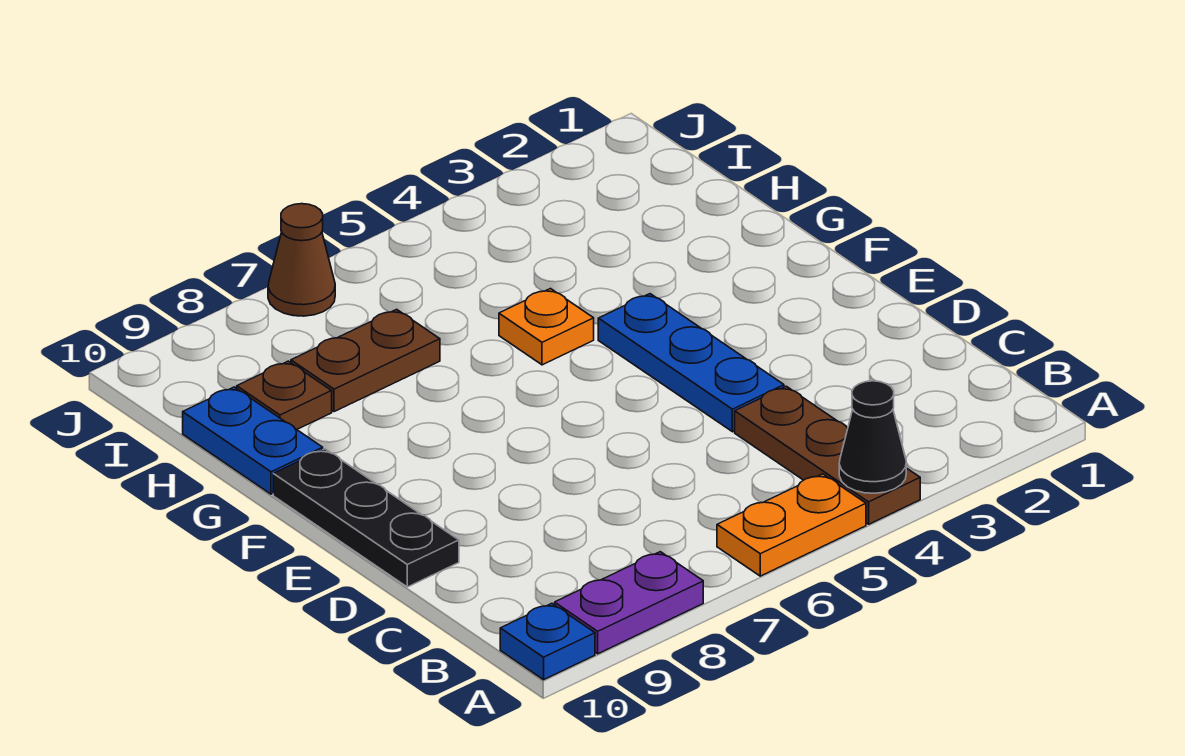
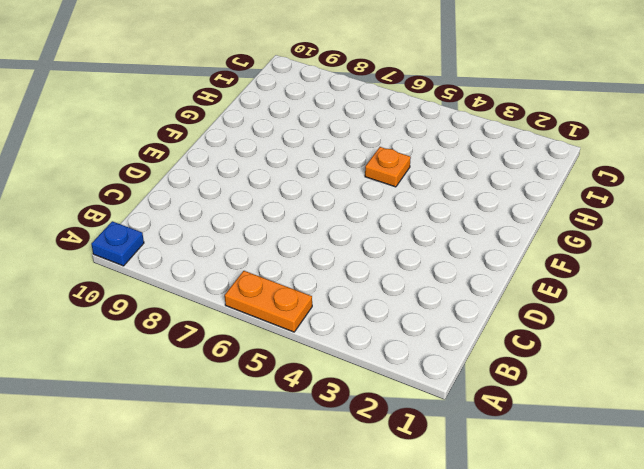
none -> brown plate A4:C4 level 1
none -> purple plate A8:A9 level 1
none -> blue plate D4:F4 level 1

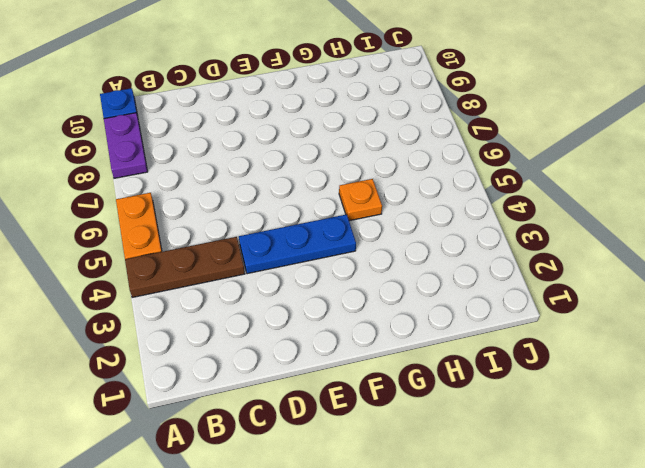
none -> black plate D10:F10 level 1
none -> blue plate G10:H10 level 1
none -> brown plate H7:H8 level 1

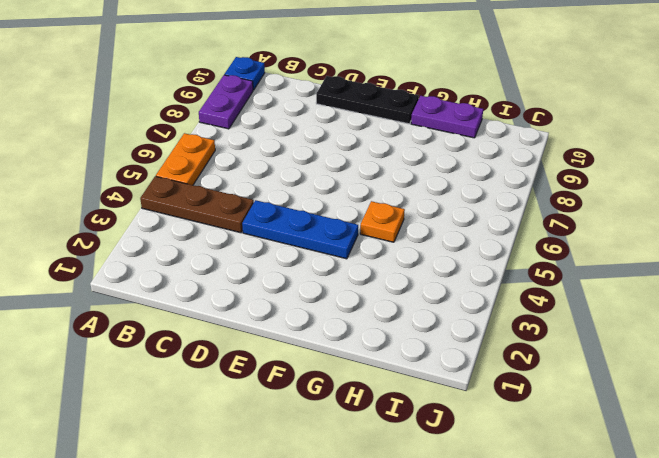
purple plate G10:H10 level 1 -> blue plate G10:H10 level 1
none -> brown plate H7:H8 level 1
none -> brown plate H9 level 1
none -> brown cone J7 level 1

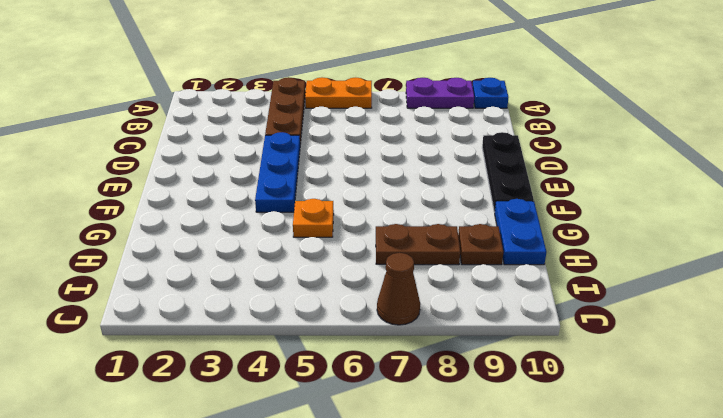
none -> black cone A4 level 2

